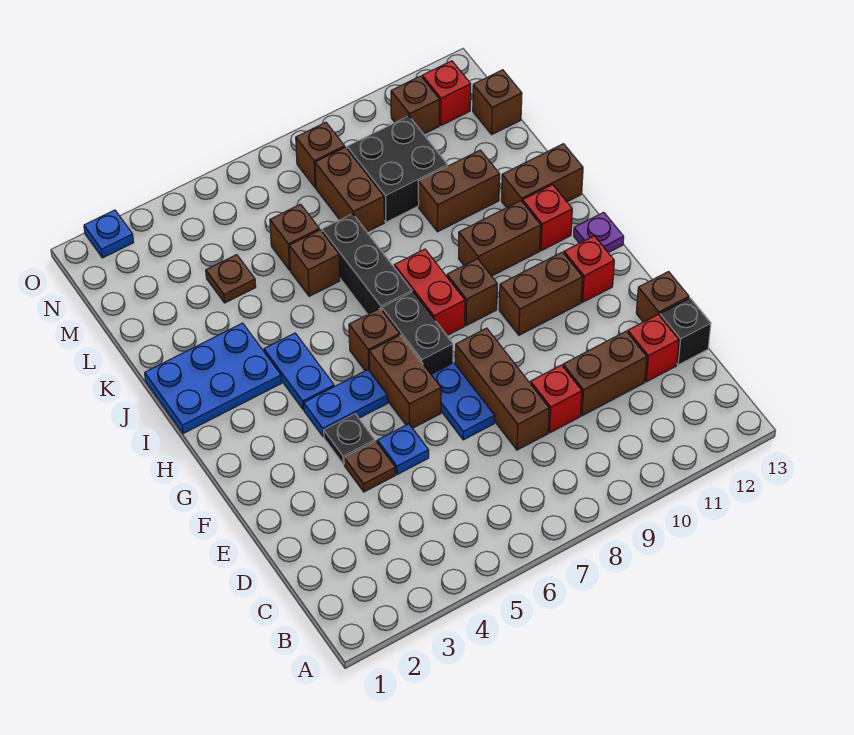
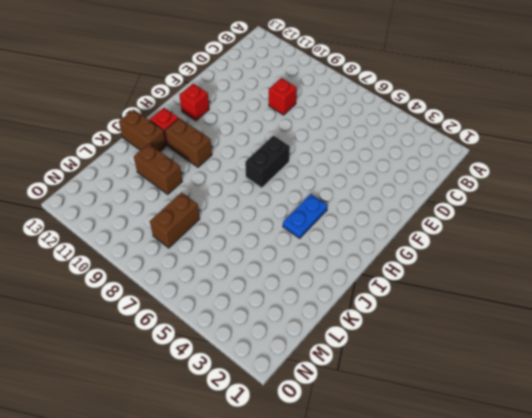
none -> brown brick D8:F8 level 1
none -> brown brick D10:D11 level 1
none -> red brick D12 level 1
none -> black brick D13 level 1

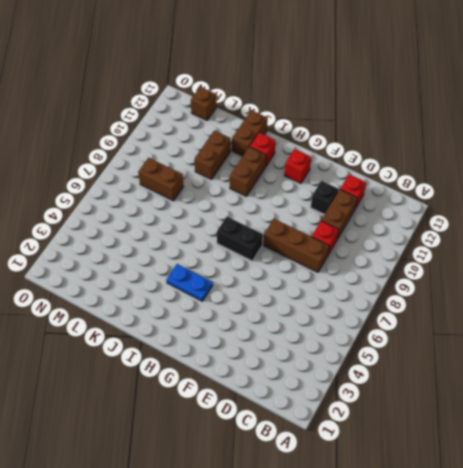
black brick E11 level 1 -> black brick D13 level 1
none -> brown plate E4 level 1
none -> blue plate E5 level 1
none -> blue plate E7:F7 level 1
none -> brown brick E13 level 1

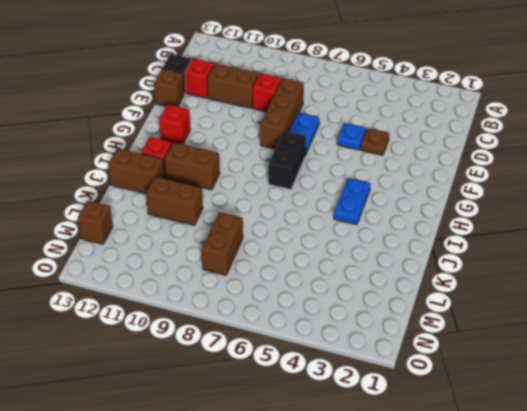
none -> black plate F4 level 1
none -> brown brick F6:G6 level 1
none -> blue plate G4:G5 level 1
none -> brown brick G10:G11 level 1

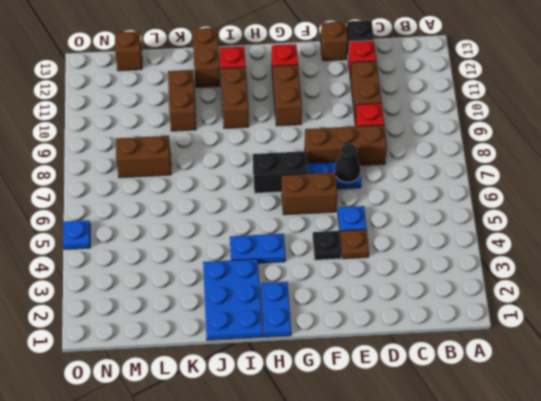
black cone E7 level 2 -> none
blue plate H1:H2 level 1 -> blue plate G4:G5 level 1
blue plate O5 level 1 -> blue plate O2 level 1
none -> brown brick H6 level 1
none -> red brick H8:I8 level 1
none -> brown brick H9 level 1
none -> purple plate H13 level 1

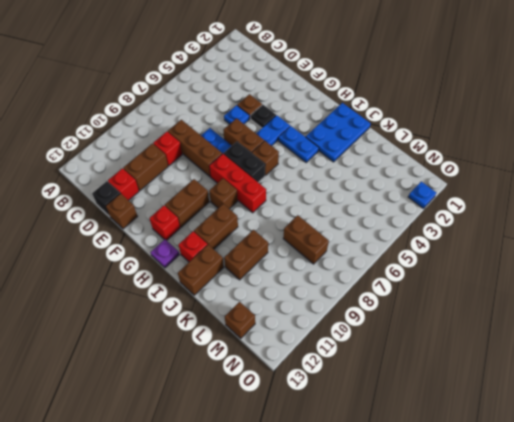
red brick G8:I8 level 1 -> red brick H8:I8 level 1
none -> black brick I7:K7 level 1
none -> brown brick K6 level 1
none -> brown plate L4 level 1
none -> brown brick L6 level 1

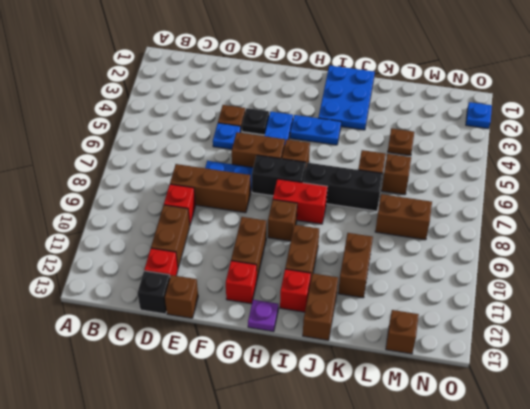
none -> black brick L9:M10 level 1
none -> brown brick N8 level 1
none -> brown brick N11 level 1
none -> red brick N12 level 1

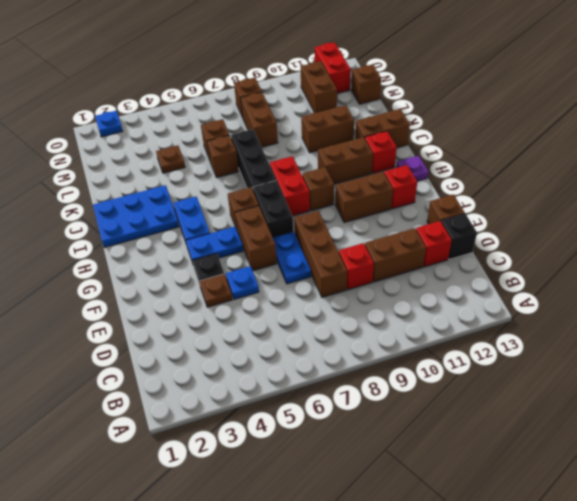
brown brick M11:N11 level 1 -> brown brick N11 level 1
red brick N12:O12 level 1 -> red brick N12 level 1
none -> black brick L9:M10 level 1

